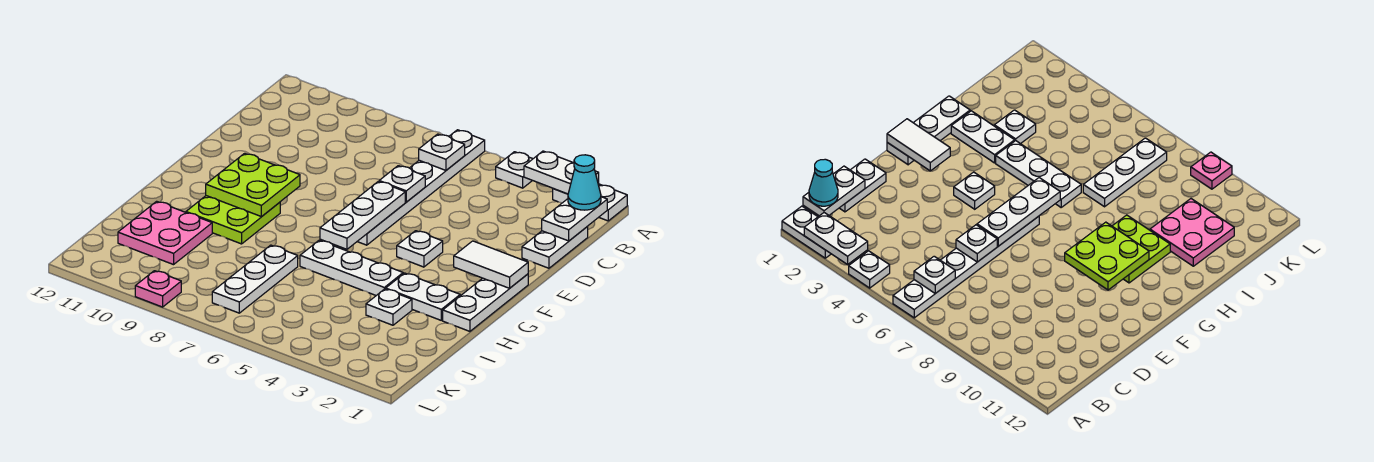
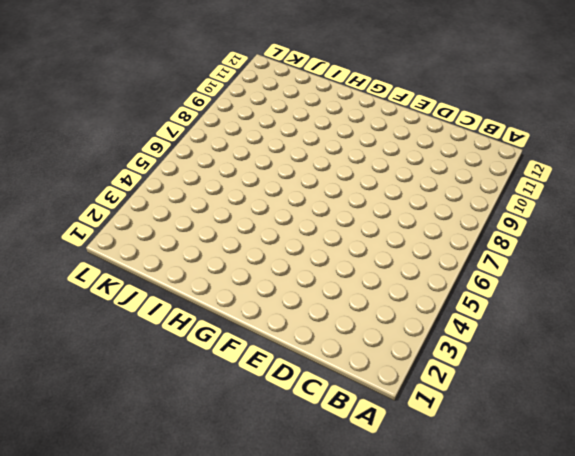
none -> white plate A1:A2 level 1
none -> white plate A4 level 1
none -> white plate A6:F6 level 1

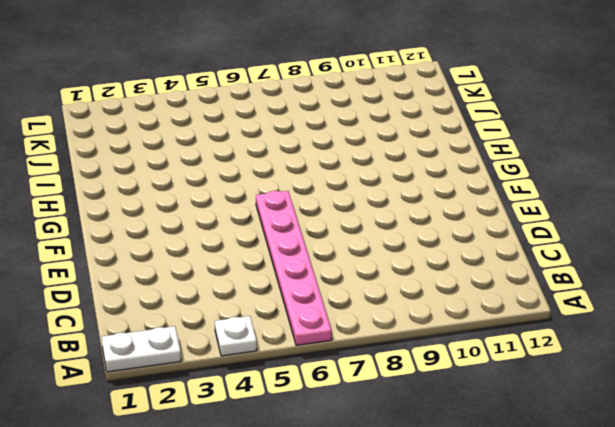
pink plate A6:F6 level 1 -> white plate A6:F6 level 1
none -> white plate C1:D1 level 1
none -> white plate F1:H1 level 1
none -> white plate F4 level 1

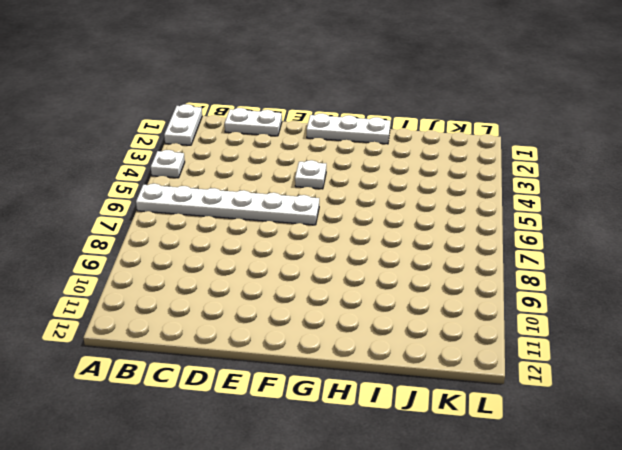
none -> lime plate G9:H10 level 1
none -> white plate H2:H3 level 1
none -> white plate H4:H6 level 1

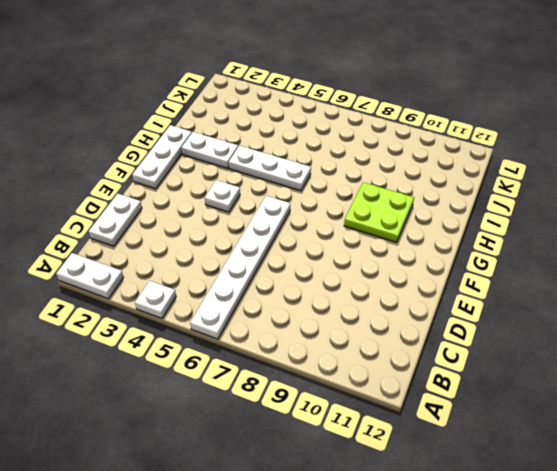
none -> white plate I3 level 1
none -> white plate I7:K7 level 1
none -> pink plate I10:J11 level 1

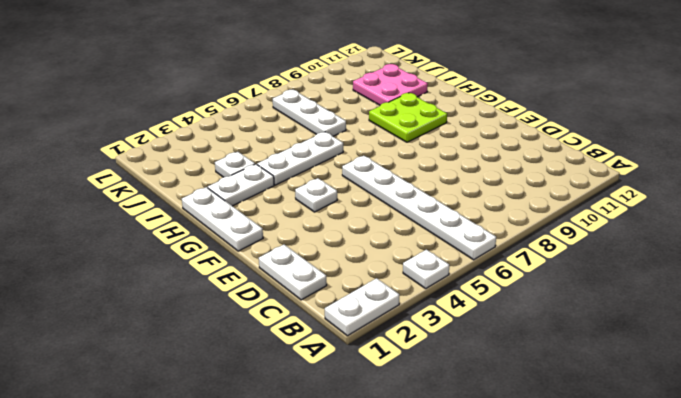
none -> pink plate L9 level 1
none -> white plate A2:A3 level 2
none -> white plate B1:C1 level 2

